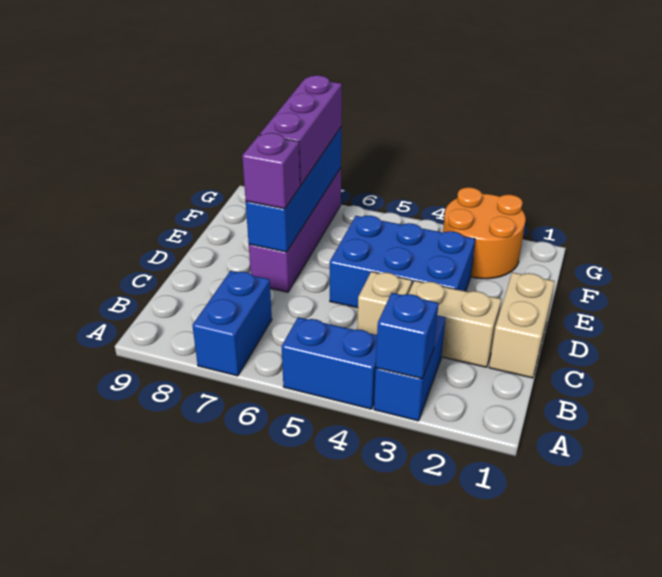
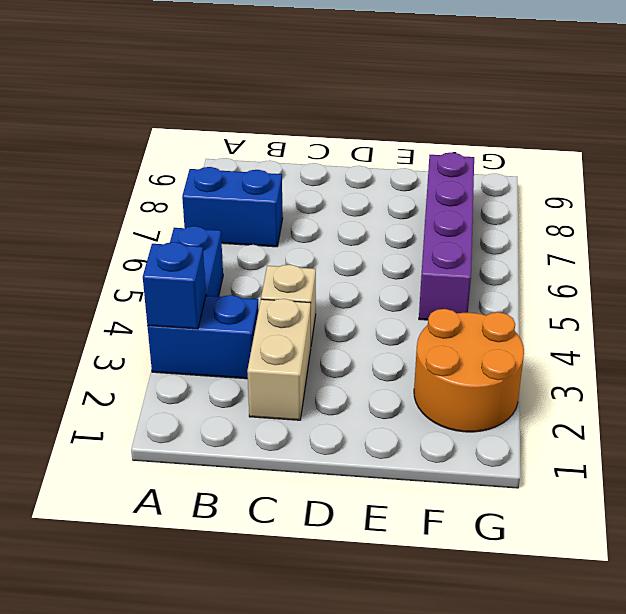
purple brick F5:F8 level 1 -> purple brick D7:G7 level 1
none -> tan brick C1:D1 level 1
none -> blue brick D3:E5 level 1
none -> blue brick D7:G7 level 2

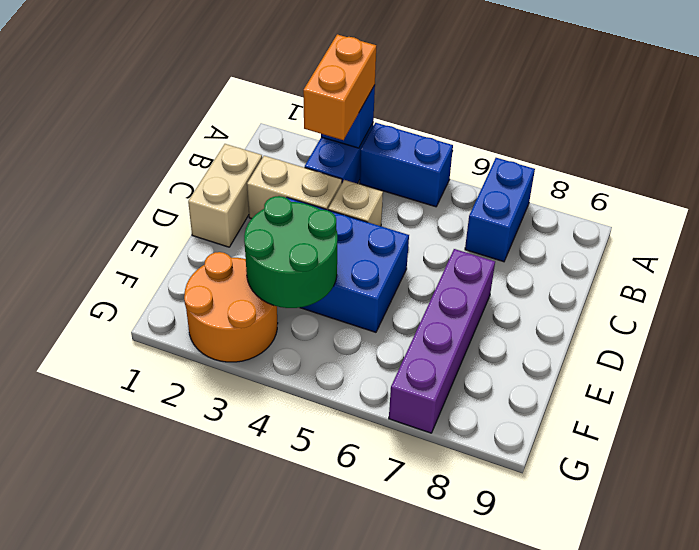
orange brick A3:B3 level 3 -> none
green round brick E3:F4 level 2 -> none
none -> blue brick D7:G7 level 2
none -> purple brick D7 level 3
none -> purple brick E7:G7 level 3

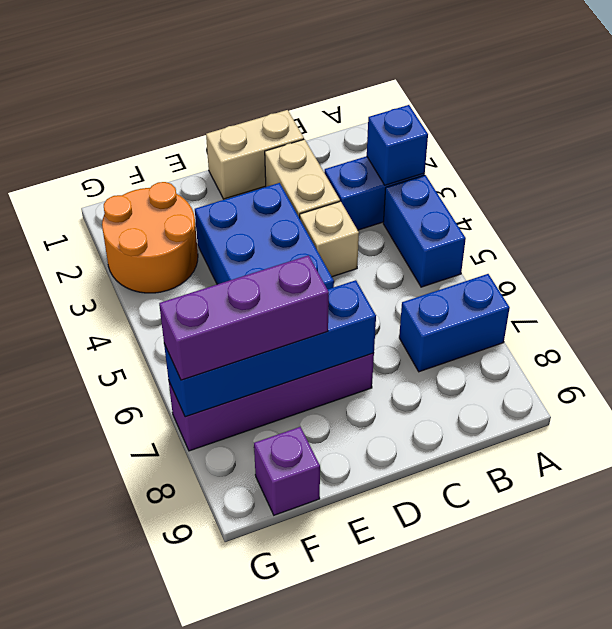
purple brick F9 level 1 -> purple brick D7 level 3

